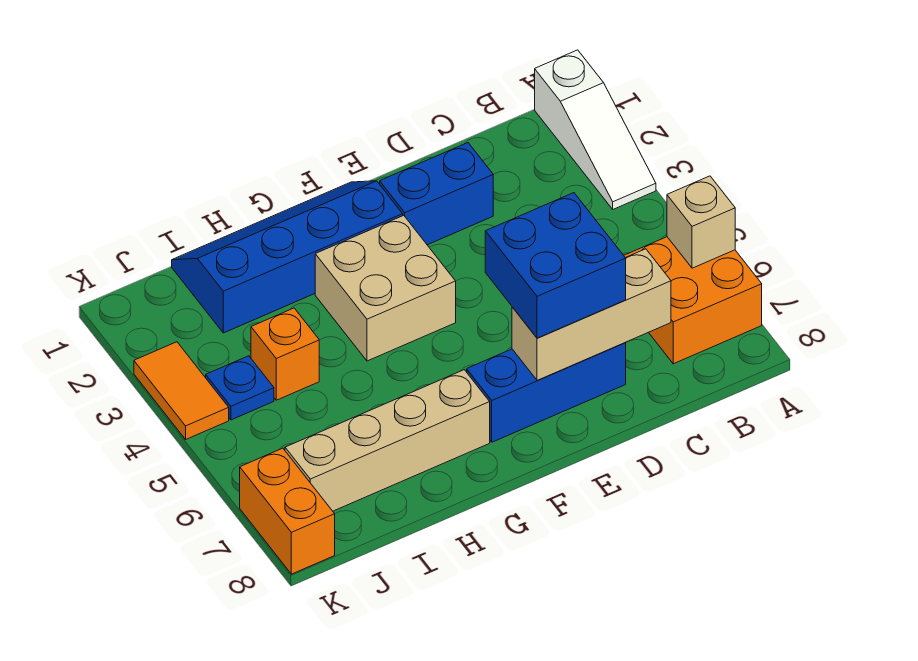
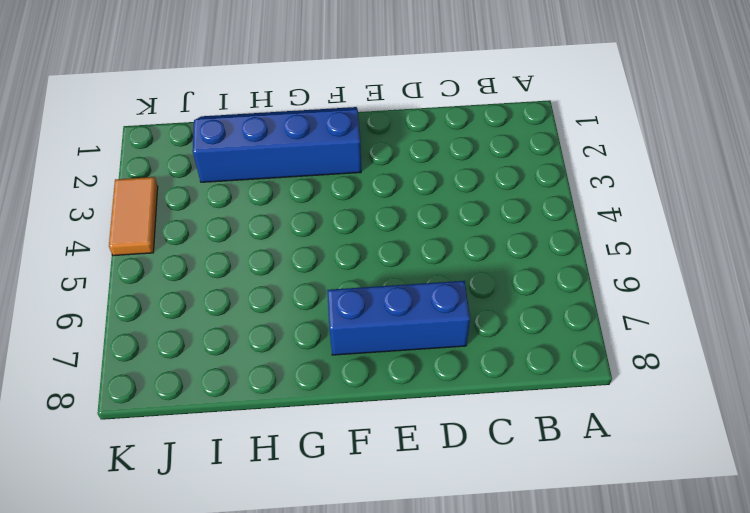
none -> white slope A1:A3 level 1 top 1
none -> orange brick A6:B7 level 1
none -> blue brick D2:E2 level 1

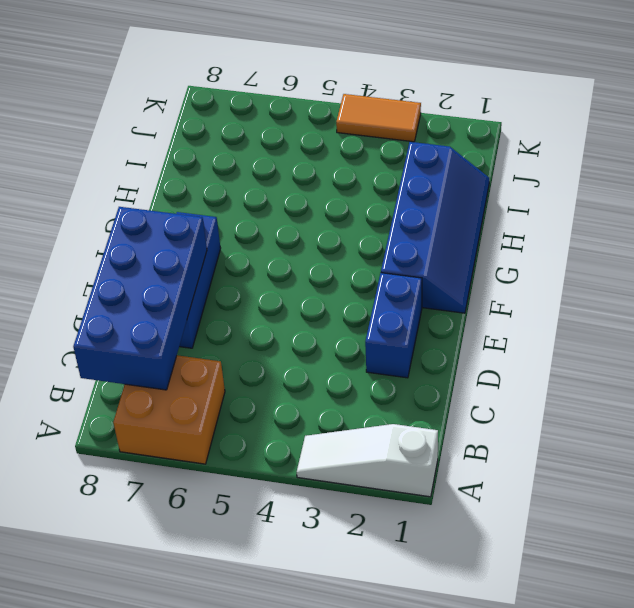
blue brick B7:E8 level 2 -> tan brick C7:E7 level 2
none -> tan brick F3:G4 level 1
none -> tan brick G7:J7 level 1
none -> orange brick I4 level 1

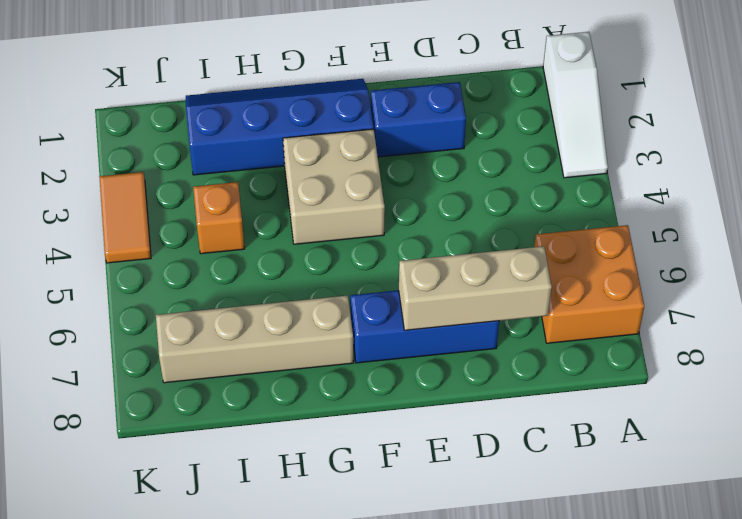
none -> blue plate J4 level 1
none -> orange brick K7:K8 level 1
none -> tan brick A6 level 2

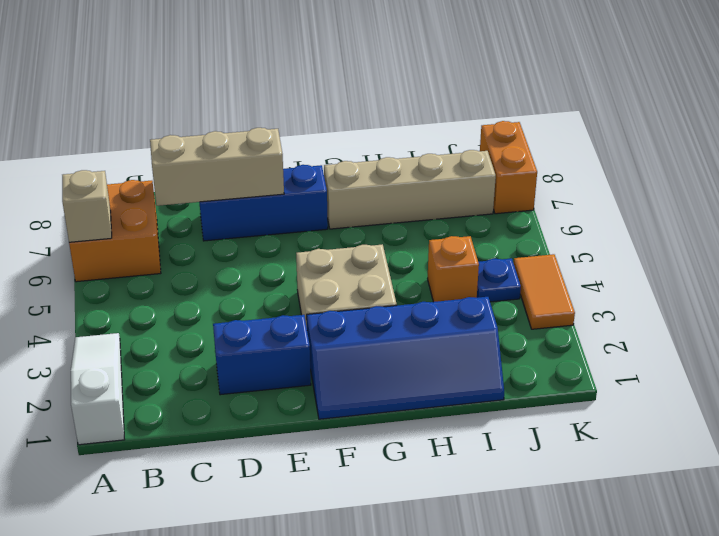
none -> blue brick D6:E7 level 3

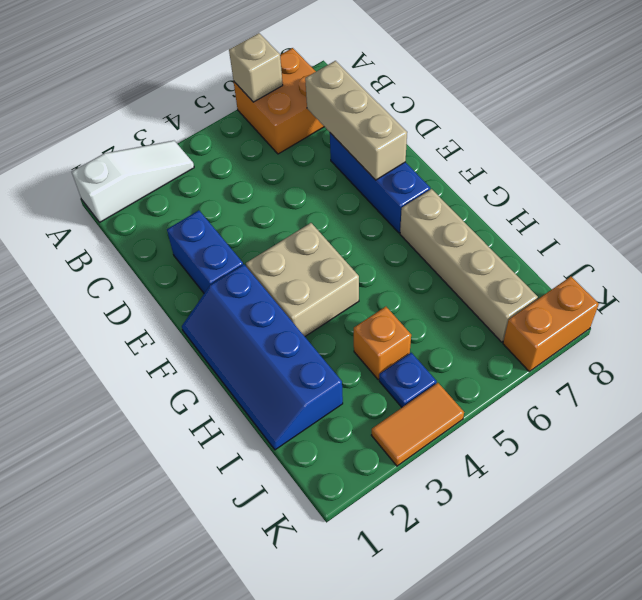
none -> blue brick D6:E7 level 3

